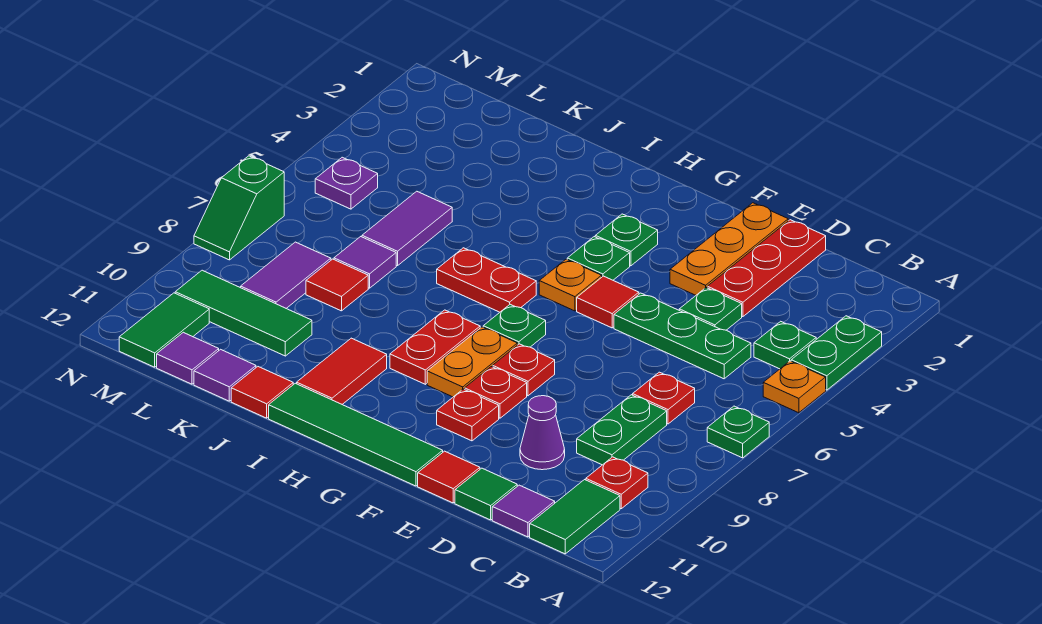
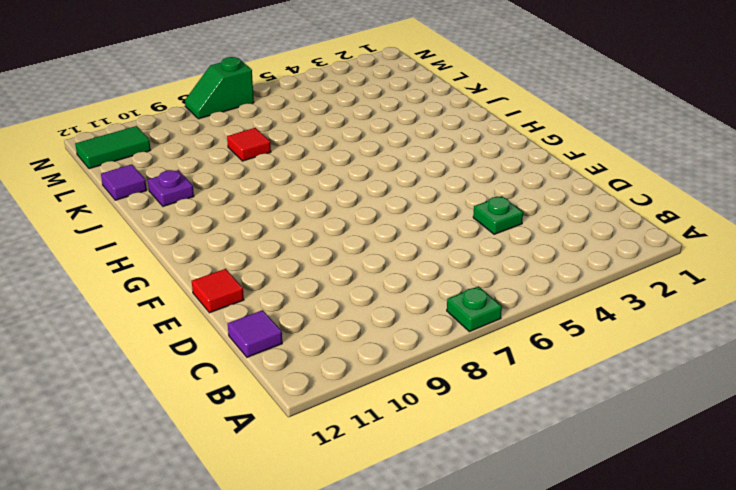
purple plate J11 level 1 -> purple plate M5 level 1
none -> green plate A3:A4 level 1
none -> orange plate A5 level 1
none -> green plate B4 level 1
none -> red plate B10 level 1

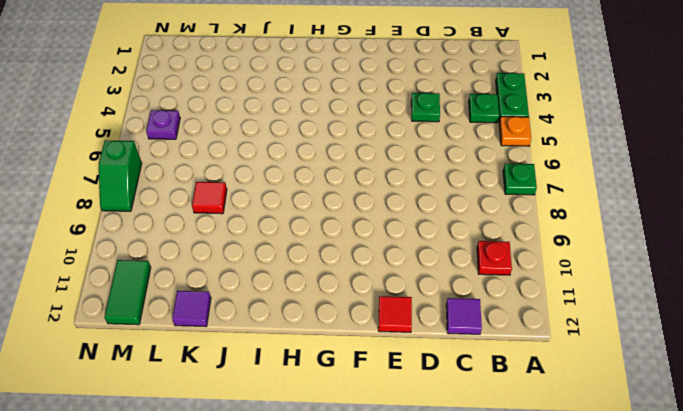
none -> green tile B11:B12 level 1
none -> green plate C5:E5 level 1
none -> red plate C7 level 1
none -> green plate C8:C9 level 1

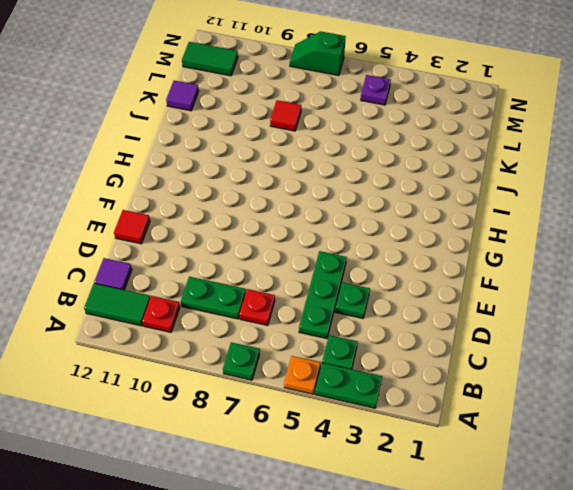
none -> red plate D1:D3 level 1
none -> purple cone D10 level 1
none -> green tile D12 level 1
none -> orange plate E1:E3 level 1

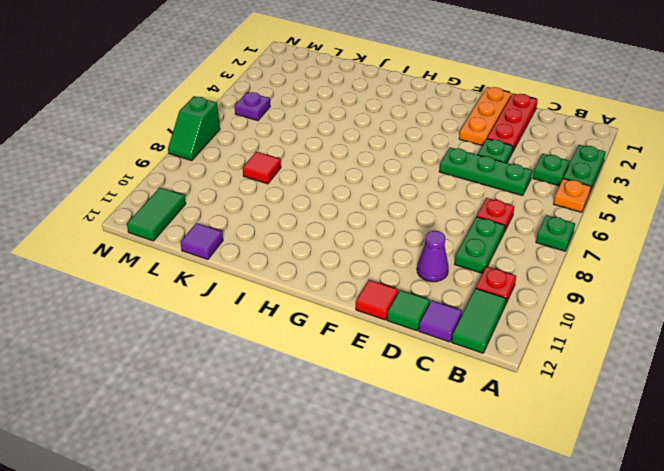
none -> red tile F5 level 1
none -> red plate F8 level 1
none -> red plate F9 level 1
none -> red plate F10 level 1

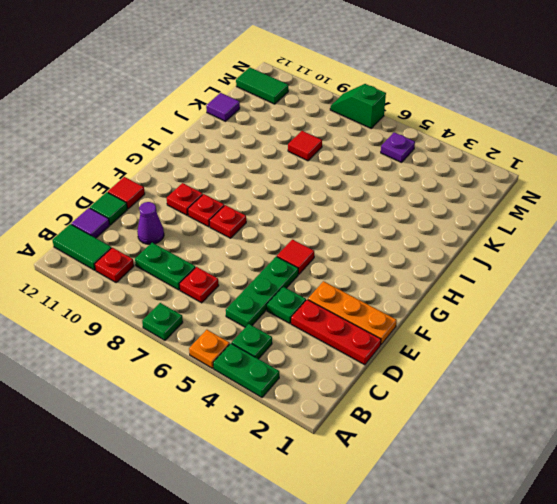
none -> green tile F12:I12 level 1
none -> green plate G3 level 1
none -> green plate G4 level 1
none -> orange plate G5 level 1

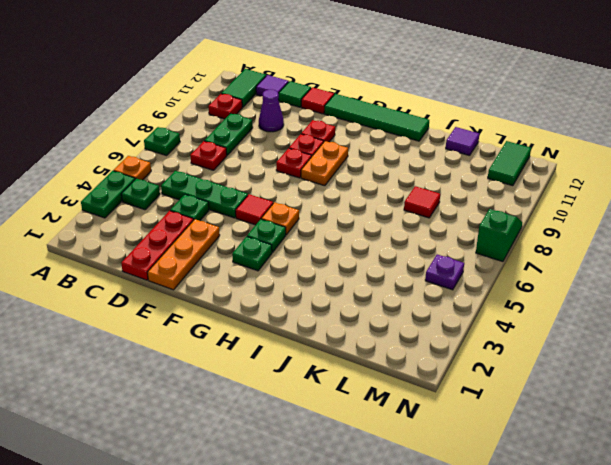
none -> green plate G7 level 1
none -> red plate H6:I6 level 1
none -> red plate H8:H9 level 1
none -> red tile I10:I11 level 1

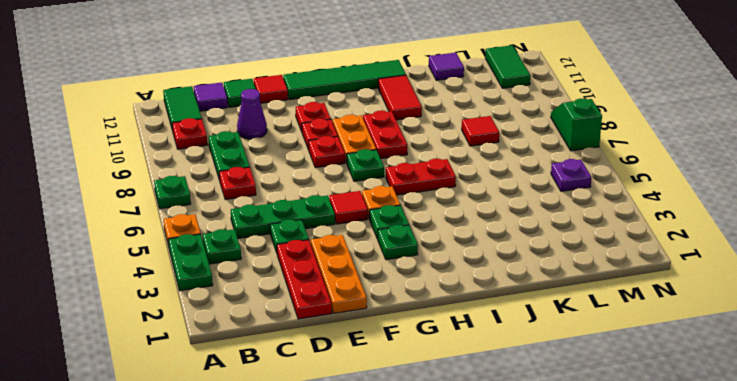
none -> red tile J12 level 1
none -> purple tile K5:K6 level 1
none -> purple tile K7 level 1
none -> green tile K10:M10 level 1

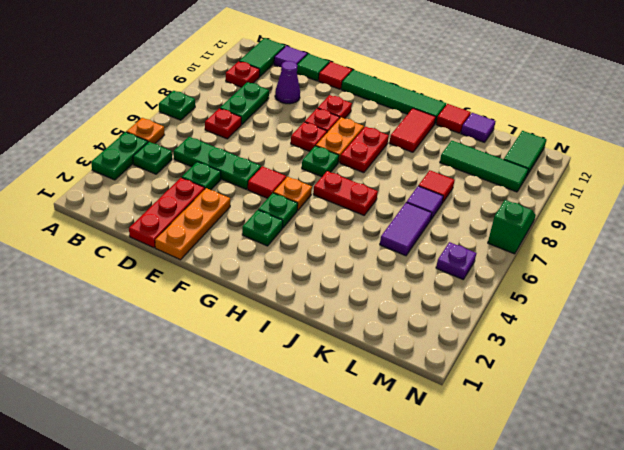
none -> purple tile L8:L9 level 1
none -> purple tile L12 level 1

